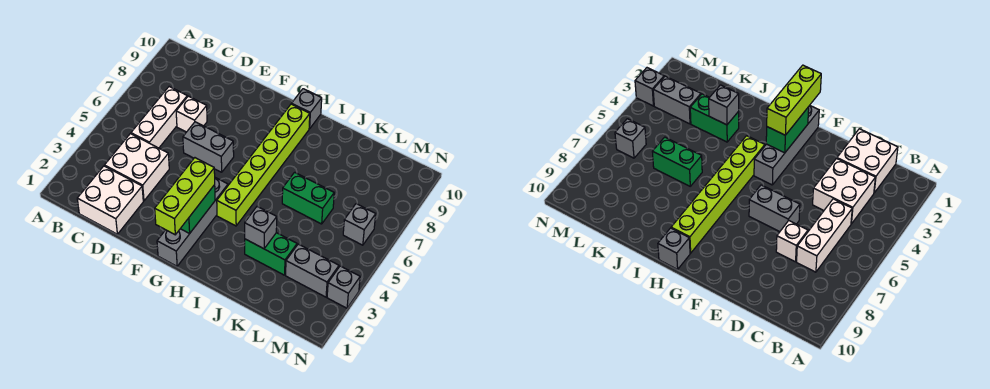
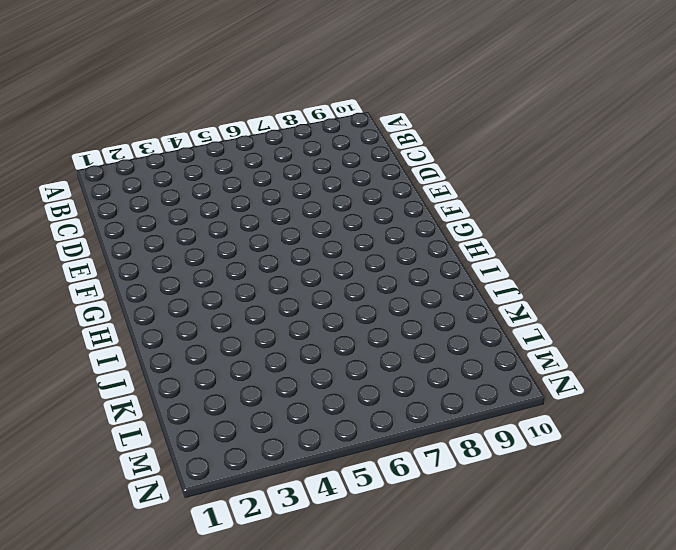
none -> white brick C1:D2 level 1
none -> white brick C3:D4 level 1
none -> white brick C5:C7 level 1

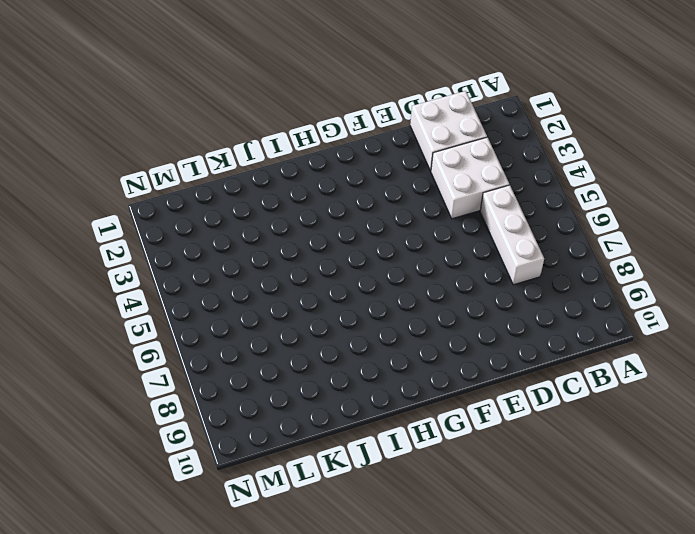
none -> white brick D7 level 1
none -> grey brick E6:F6 level 1
none -> grey brick G1:G4 level 1

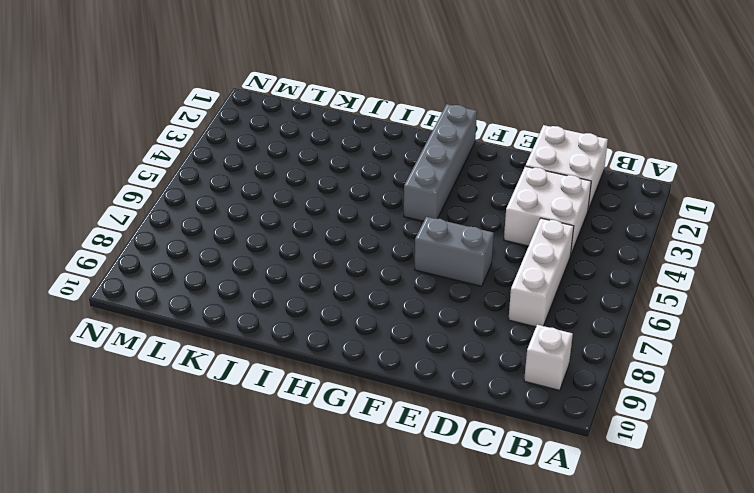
white brick B9 level 1 -> white brick D7 level 1
none -> lime brick H4:H9 level 1
none -> grey brick H10 level 1
none -> green brick J3:K3 level 1

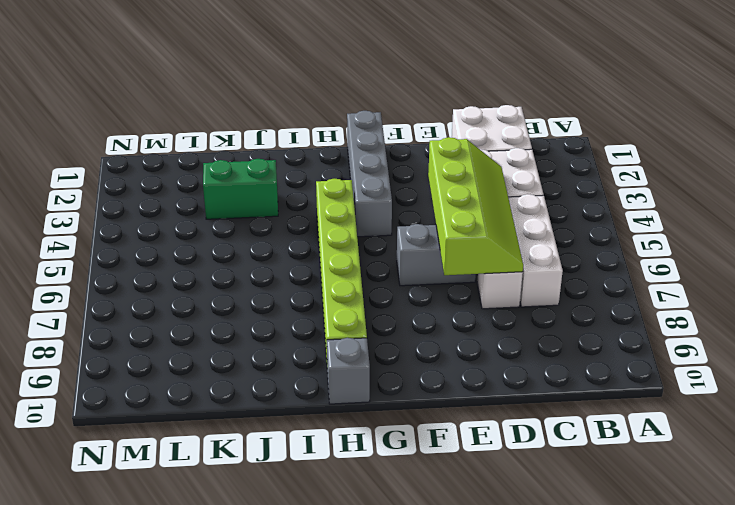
lime slope D4:E7 level 2 top E -> none
none -> green brick J6:K6 level 1
none -> grey brick L3:M3 level 1
none -> grey brick M6 level 1

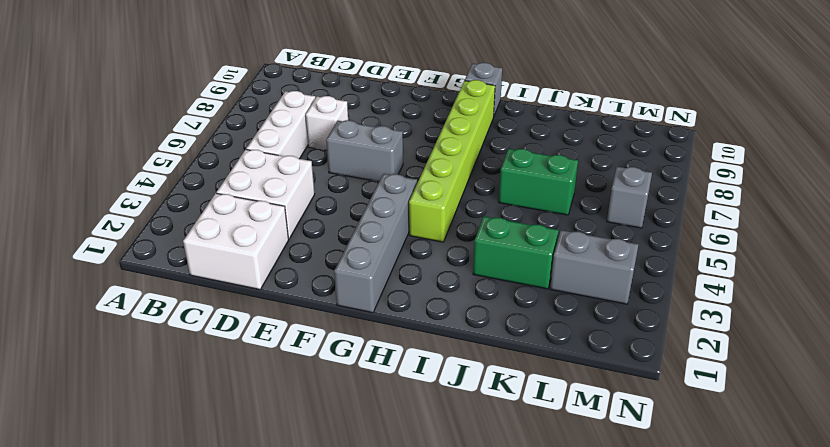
none -> grey brick N3 level 1
none -> green brick G2:G3 level 2
none -> grey brick J3 level 2

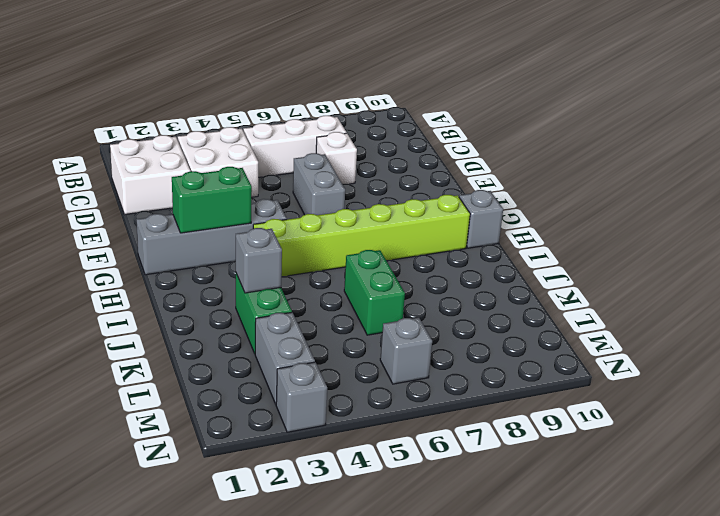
none -> lime brick G1:G3 level 3

